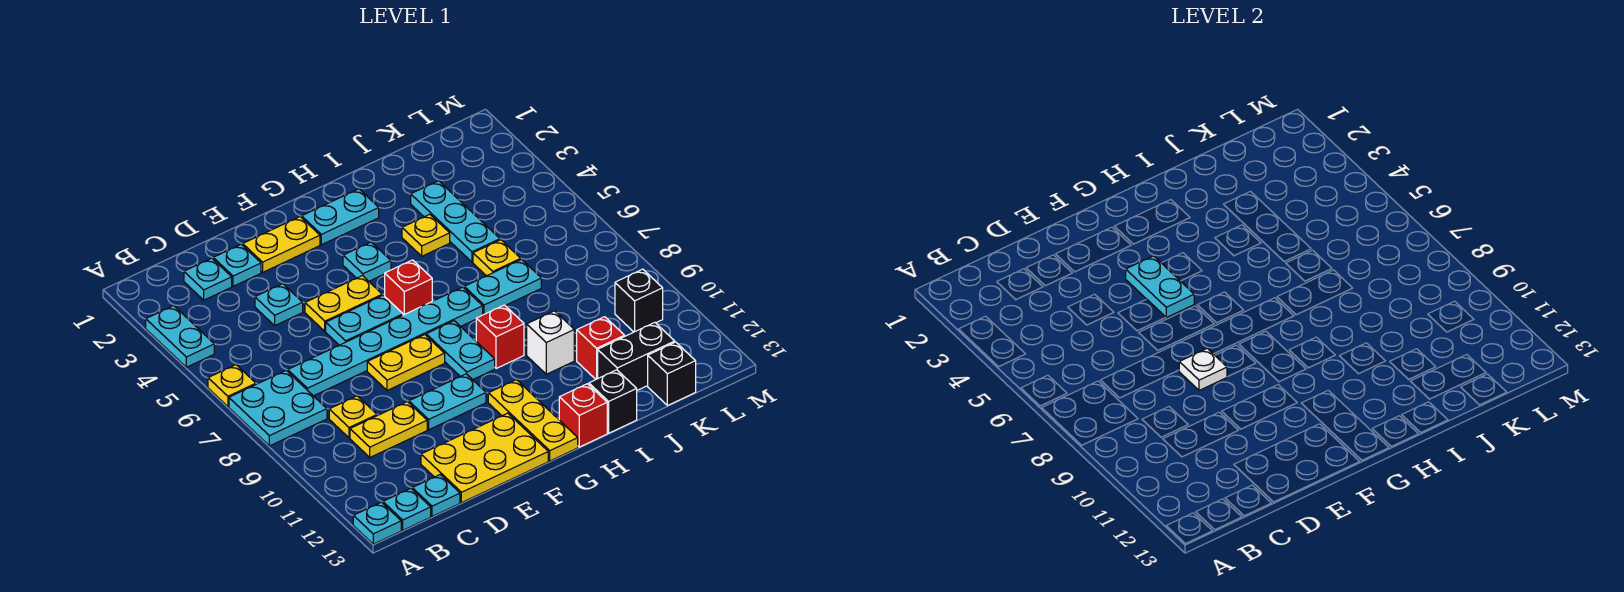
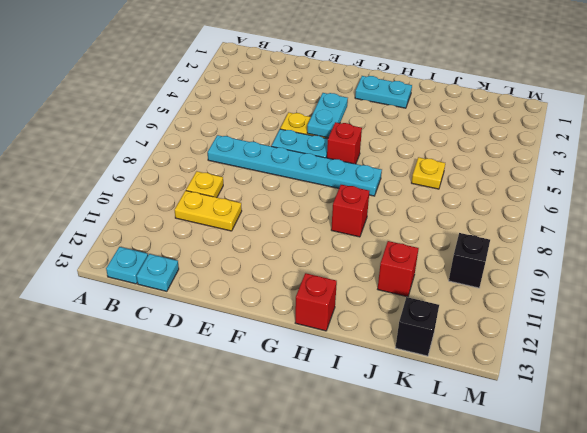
none -> cyan plate A3:A4 level 1
none -> yellow plate A6 level 1
none -> cyan plate A7:B8 level 1
none -> cyan plate A13 level 1

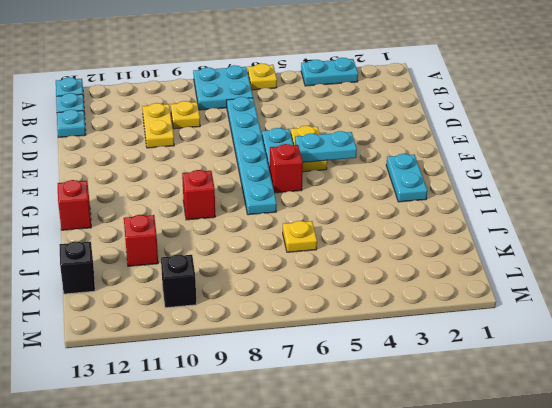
none -> cyan plate C2 level 1
none -> cyan plate D2 level 1
none -> cyan plate D4 level 1
none -> yellow plate D12:F13 level 1

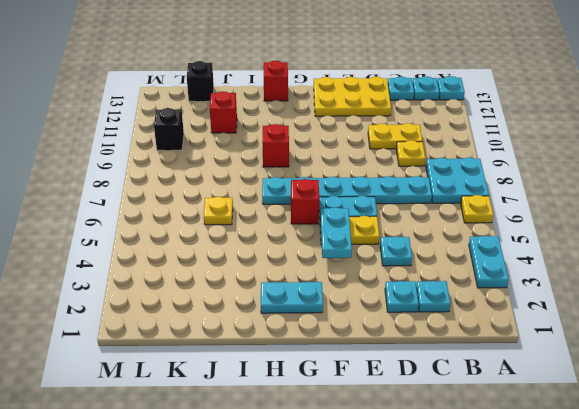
none -> yellow plate E2:F2 level 1
none -> yellow plate E8:F8 level 1
none -> cyan plate E10:F10 level 1
none -> cyan plate G4 level 1

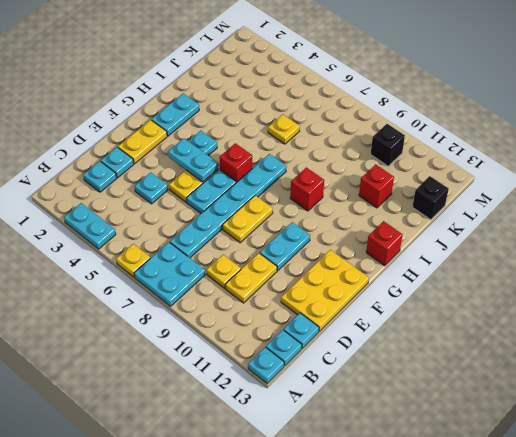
none -> cyan plate G8:G9 level 1
none -> yellow plate G11:G13 level 1
none -> yellow plate I4 level 1
none -> cyan plate I7:J7 level 1

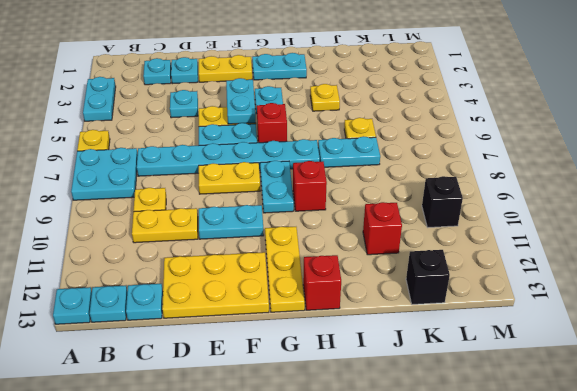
none -> white brick I10 level 1
none -> black brick I13 level 1
none -> cyan plate J3:J5 level 1
none -> black brick J12:K12 level 1

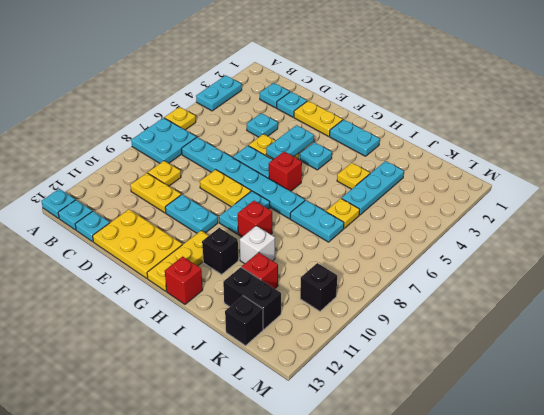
black brick H11 level 1 -> black brick I13 level 1
none -> white plate E8 level 2

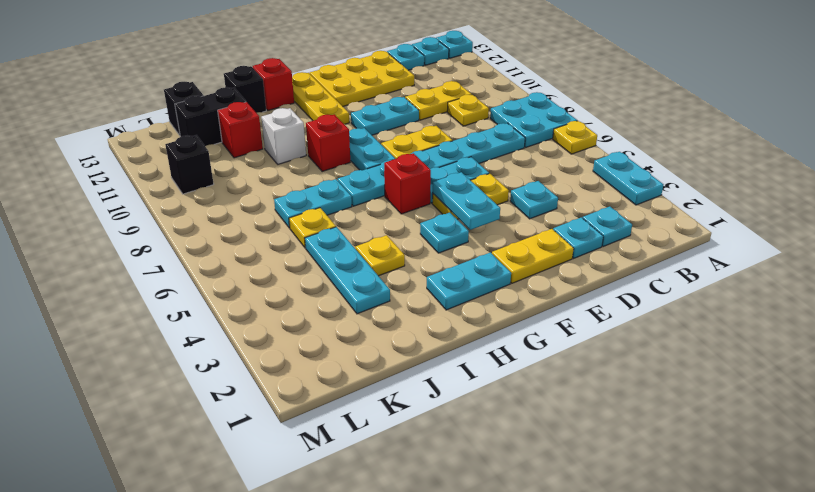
none -> white plate E8 level 2

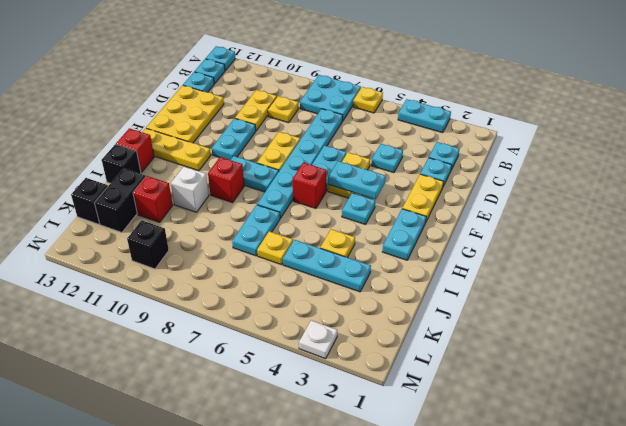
white plate M3 level 1 -> white plate E8 level 2

